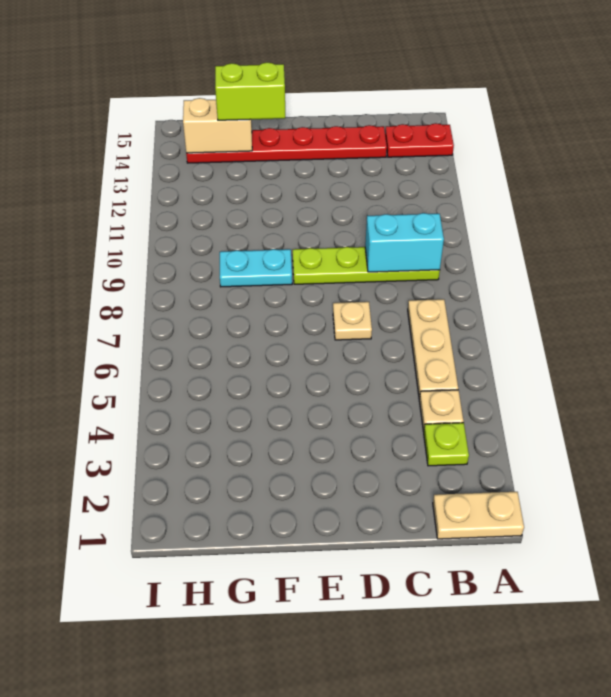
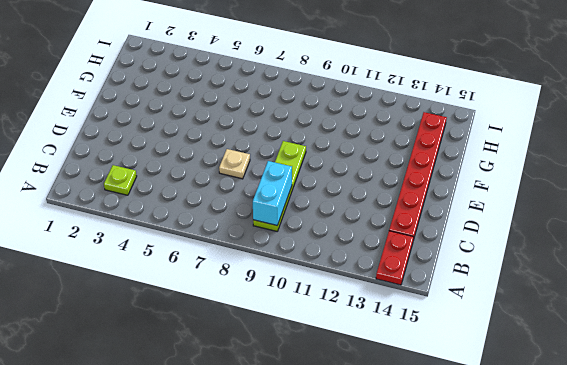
none -> tan plate A1:B1 level 1
none -> tan plate B4 level 1
none -> tan plate B5:B7 level 1

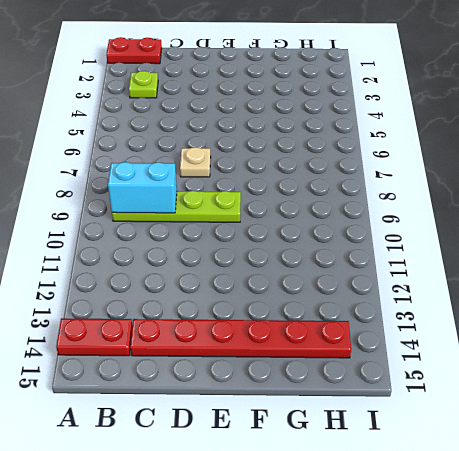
red plate A1:B1 level 1 -> tan plate A1:B1 level 1
none -> tan plate B4 level 1
none -> tan plate B5:B7 level 1
none -> cyan plate F9:G9 level 1

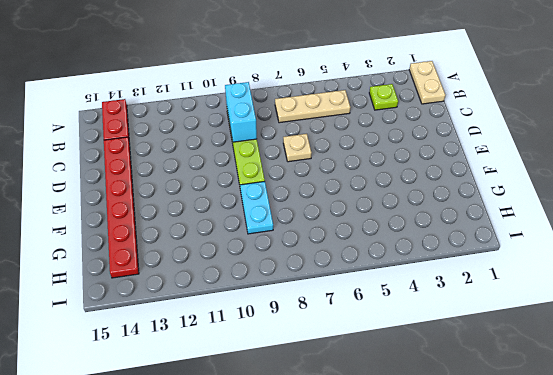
none -> tan plate B4 level 1
none -> tan brick G14:H14 level 2
none -> lime brick F14:G14 level 3

